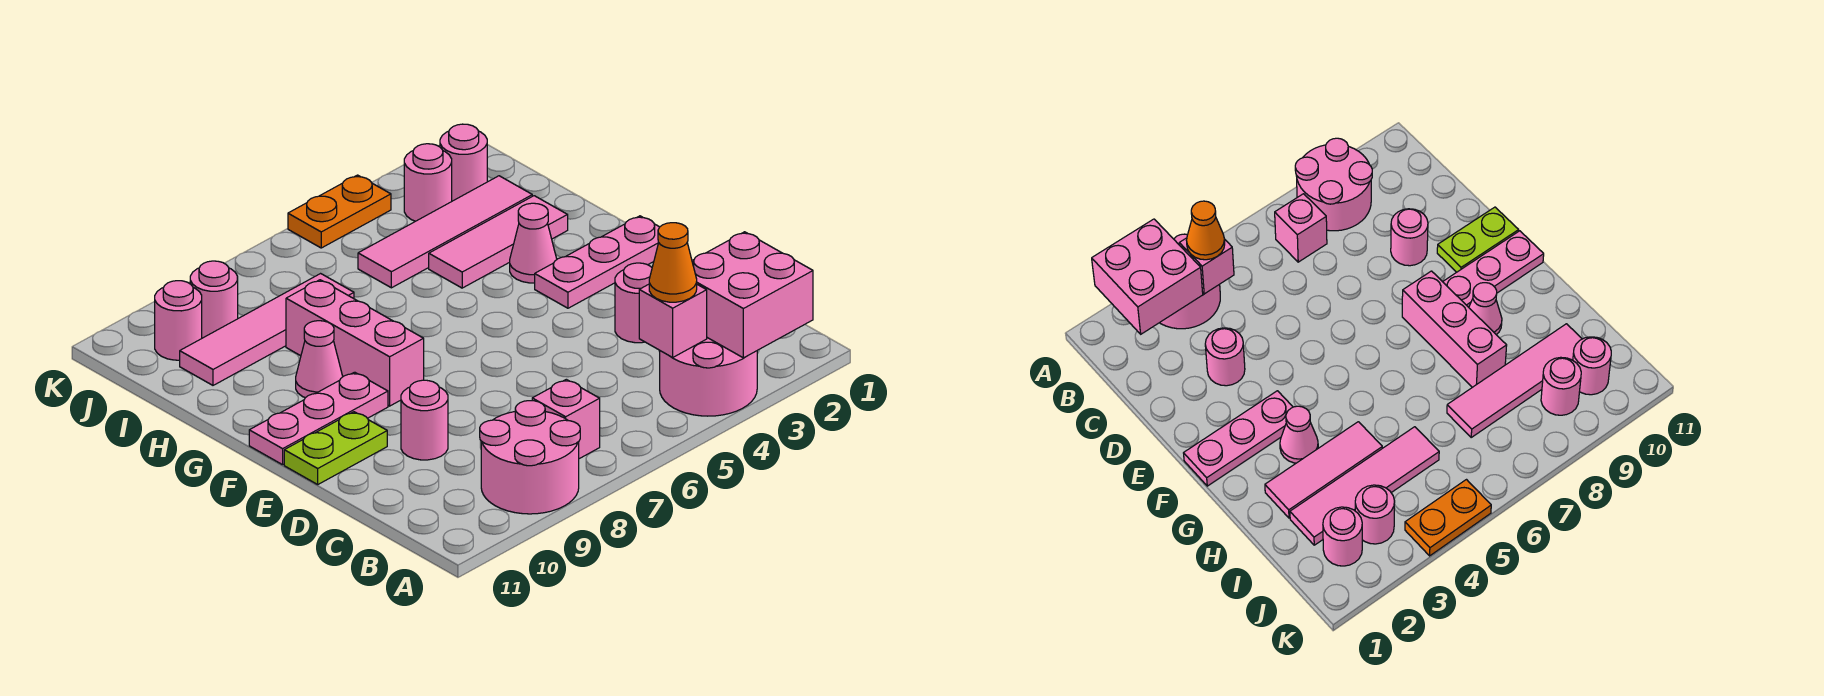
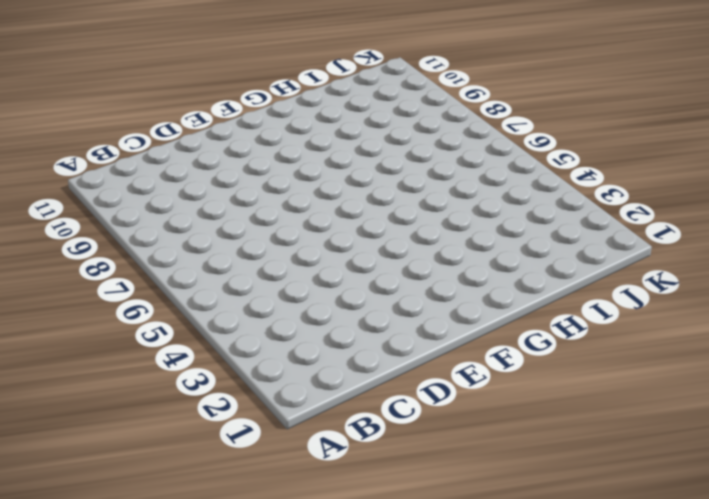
none -> pink round brick A3:B4 level 1
none -> pink round brick A8:B9 level 1
none -> pink brick B7 level 1

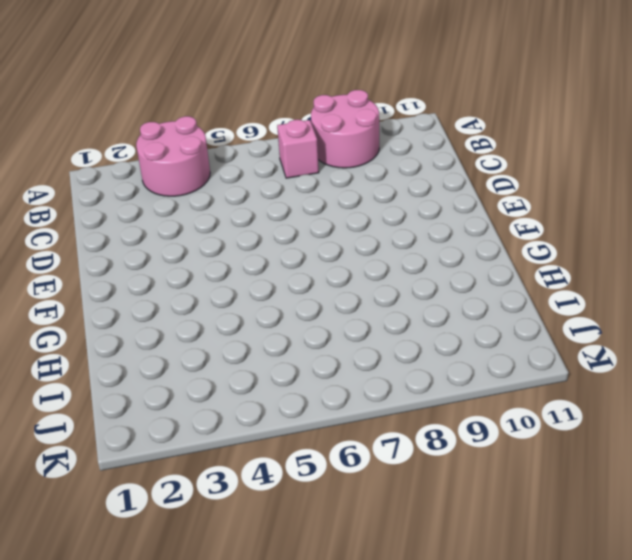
none -> pink round brick D3 level 1
none -> pink round brick D9 level 1
none -> lime plate E10:E11 level 1

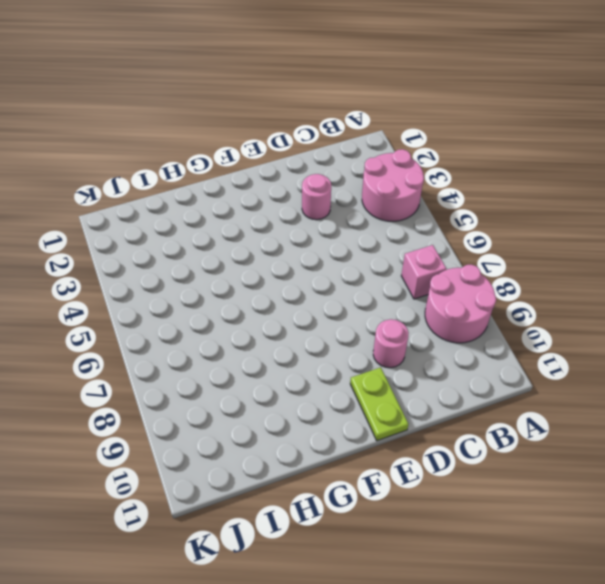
none -> pink plate F1:F3 level 1
none -> pink brick F8:H8 level 1
none -> pink plate F9:F11 level 1

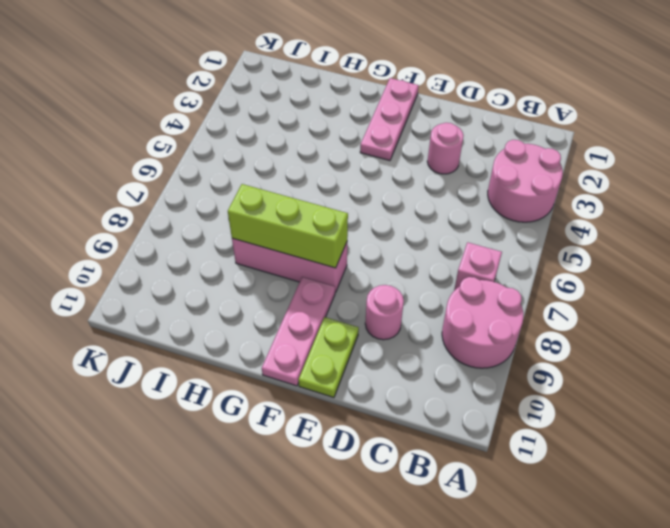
lime brick F8:H8 level 2 -> none
none -> pink cone G3 level 1
none -> pink cone G9 level 1
none -> pink tile H2:H4 level 1

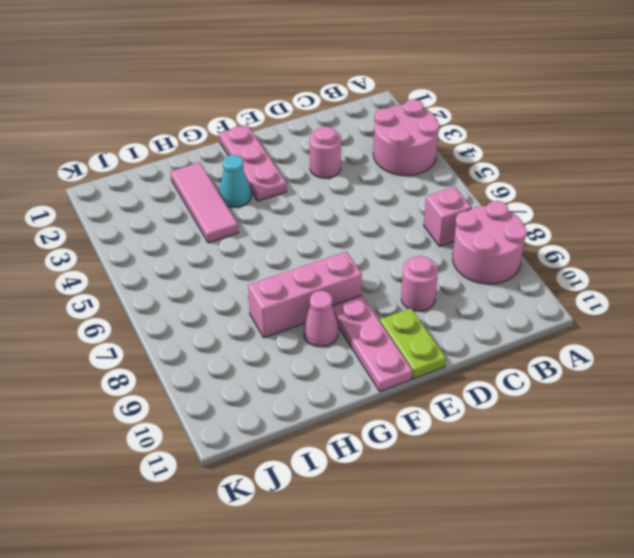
cyan cone G3 level 1 -> pink cone G3 level 1
none -> pink tile I2:I5 level 1
none -> pink tile I7:I10 level 1
none -> pink round brick J2 level 1

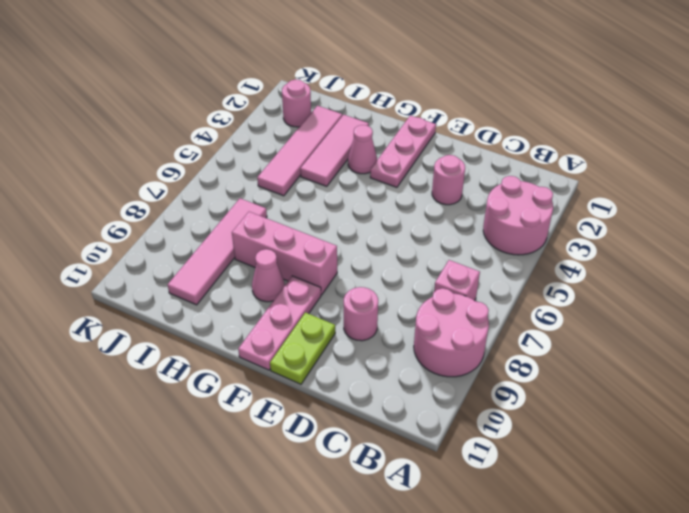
none -> pink round brick J3 level 1
none -> pink round brick J9 level 1
none -> pink round brick J10 level 1

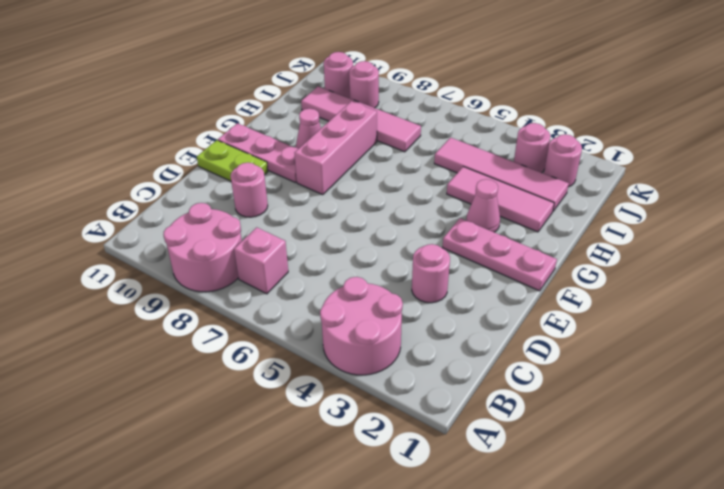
none -> orange plate K4:K5 level 1
none -> pink brick A2:B3 level 2
none -> pink brick B4 level 2

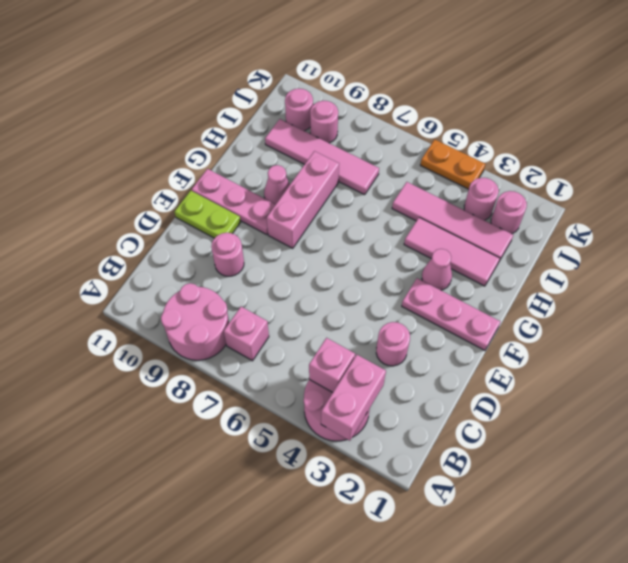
pink brick A3:B3 level 2 -> pink brick A2:B3 level 2
none -> orange cone B4 level 3

